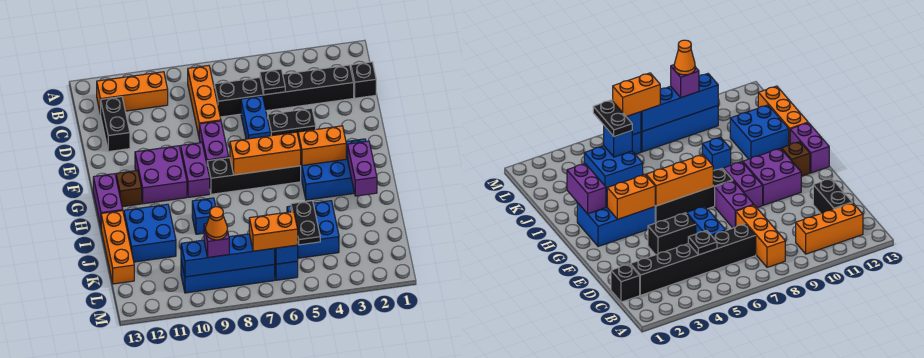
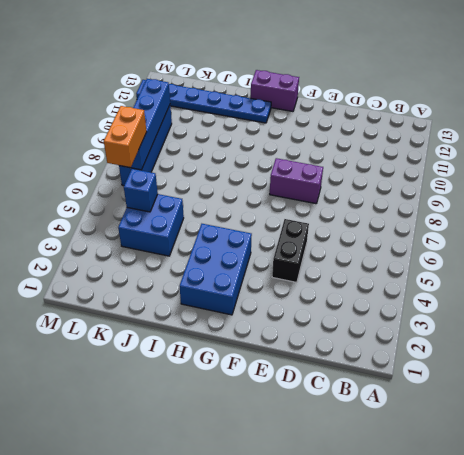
blue plate H12:M12 level 1 -> blue brick I11:J12 level 1
none -> orange brick B8:D8 level 1
none -> orange brick B10:B12 level 1
none -> black brick C1 level 1
none -> black brick C2:C7 level 1

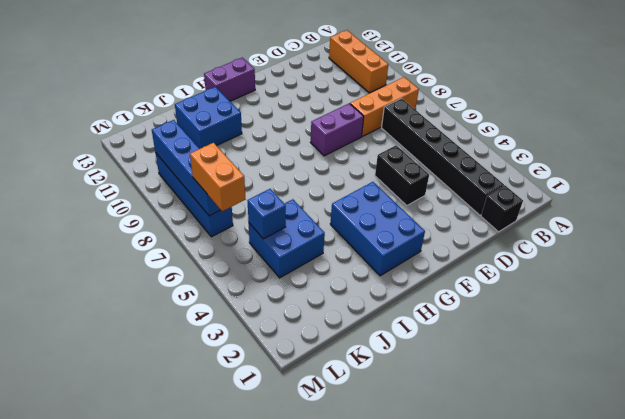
none -> black brick C12:D12 level 1
none -> blue brick D6:E6 level 1
none -> purple brick F9:G9 level 1
none -> purple brick F10:G11 level 1

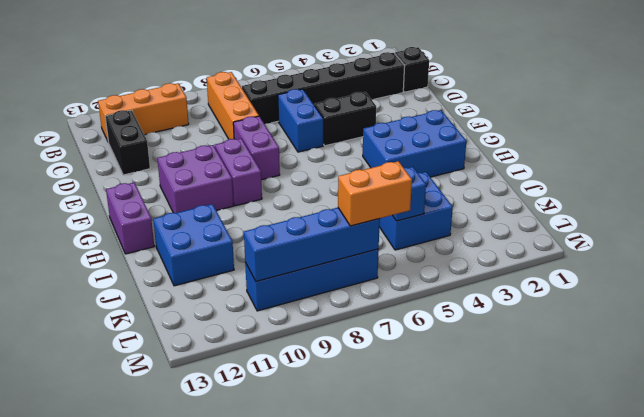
none -> black brick G5:G8 level 1
none -> brown brick G12 level 1
none -> blue brick I9 level 1
none -> orange brick I13:K13 level 1

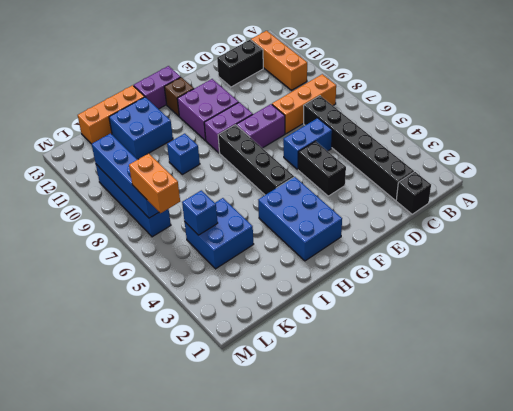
none -> blue brick L6 level 1
none -> black plate C5 level 2
none -> orange brick G3:G4 level 2
none -> orange brick G5:G7 level 2

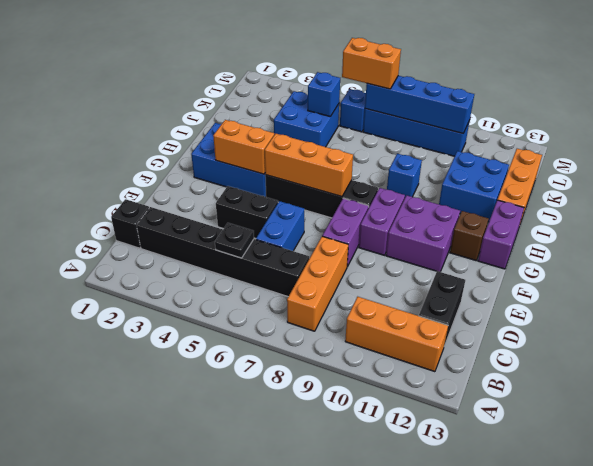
none -> purple brick H2:I2 level 2
none -> blue brick L6 level 2
none -> black plate K5:L5 level 3
none -> purple brick L9 level 3

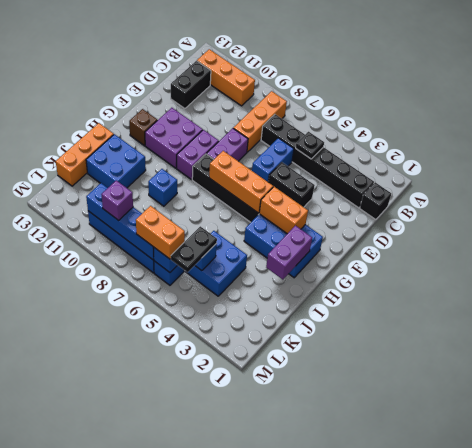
none -> purple brick G13:H13 level 1
none -> orange cone L9 level 4

